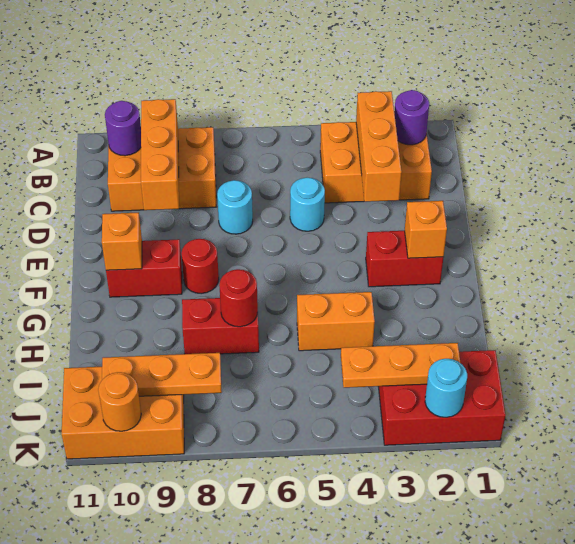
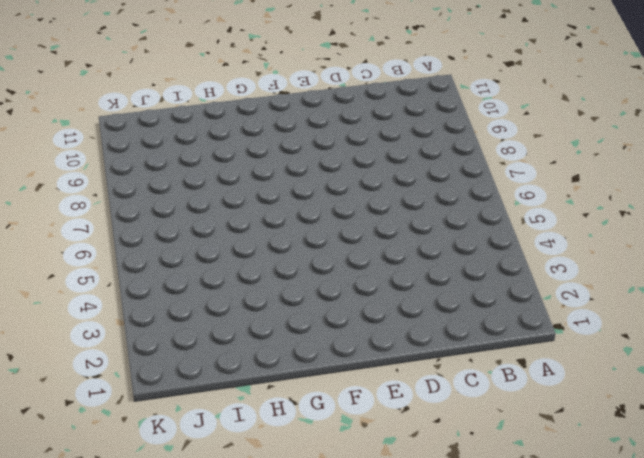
none -> orange brick B2:C4 level 1
none -> orange brick B8:C10 level 1
none -> cyan round brick D5 level 1

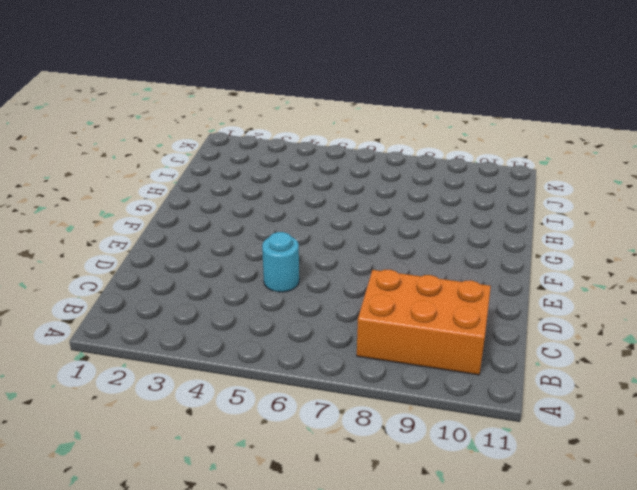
none -> orange brick B2:C4 level 1
none -> cyan round brick D7 level 1
none -> red brick F2:F3 level 1

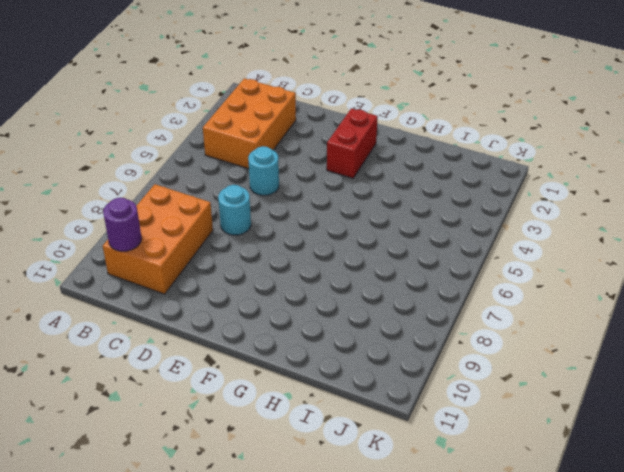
none -> red round brick F8 level 1
none -> red brick F9:F10 level 1
none -> orange brick H4:H5 level 1

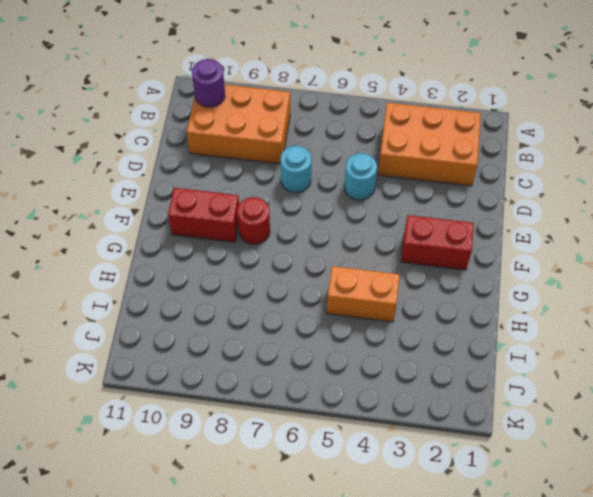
none -> red brick H7:H8 level 1
none -> red brick J1:K3 level 1
none -> orange brick J9:K11 level 1

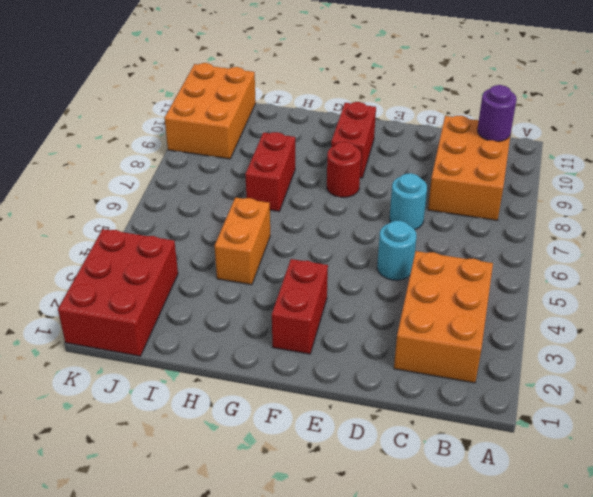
none -> purple round brick B2 level 2
none -> orange brick B3:D3 level 2
none -> orange brick B9:D9 level 2

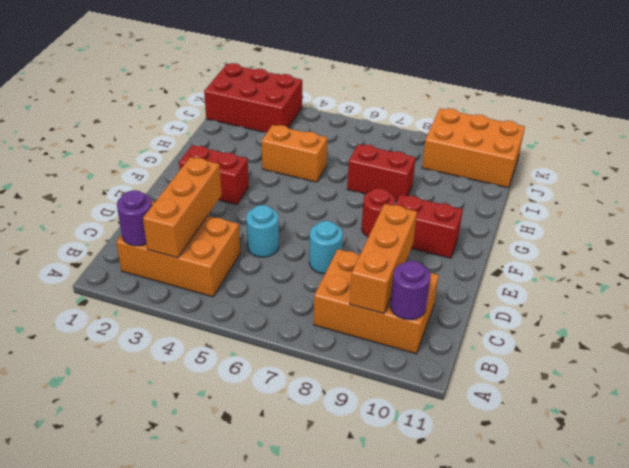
none -> orange brick F2 level 2
none -> orange brick F10 level 2
none -> red round brick H7 level 2

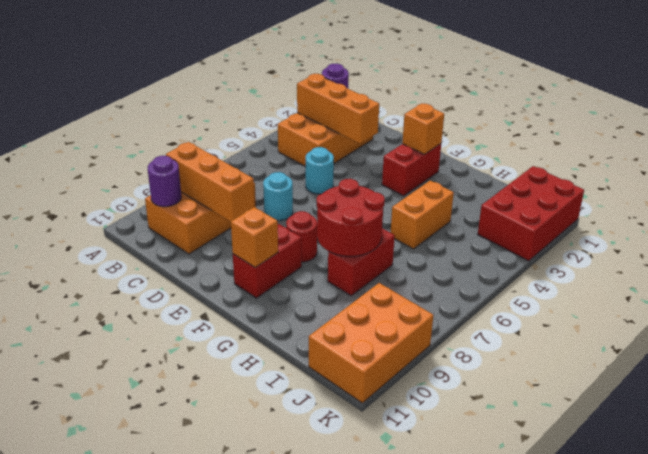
red round brick G7:H8 level 2 -> red round brick H7 level 2
none -> orange plate J2:J4 level 2
none -> orange plate J8:J10 level 2
none -> cyan round brick K2 level 2

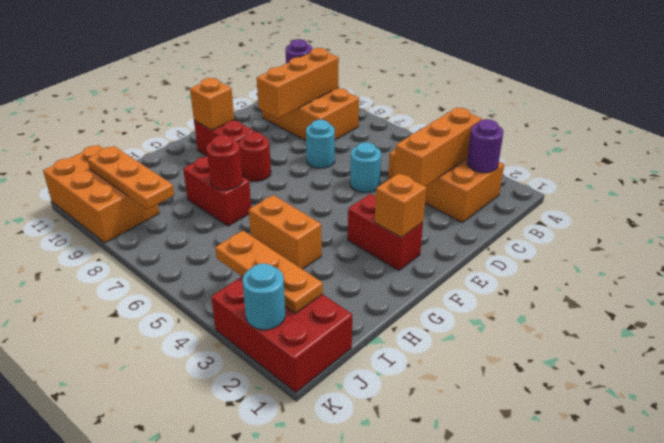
none -> orange round brick K10 level 2

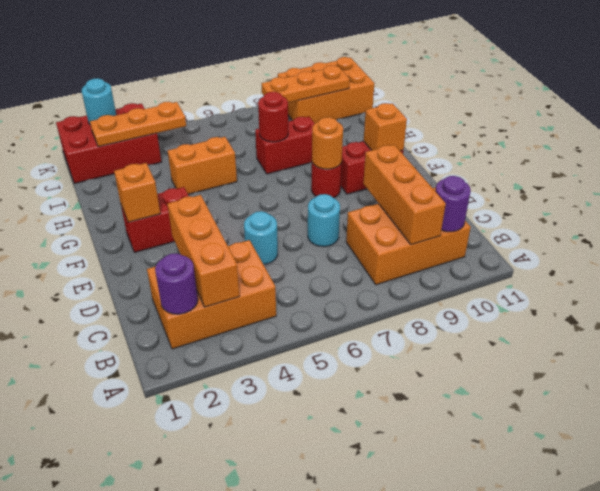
orange round brick F8 level 2 -> orange round brick K10 level 2

